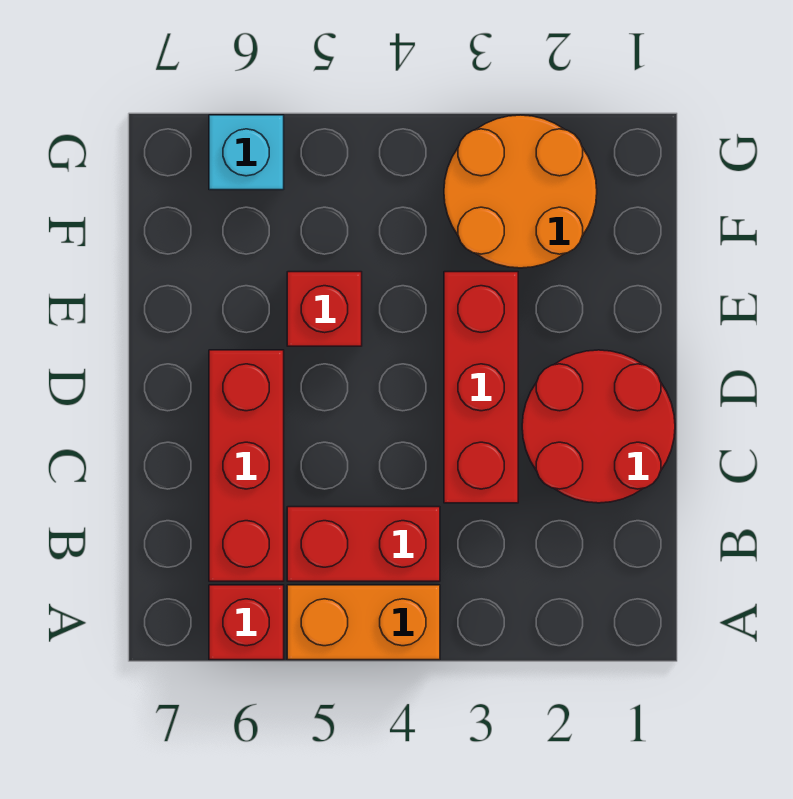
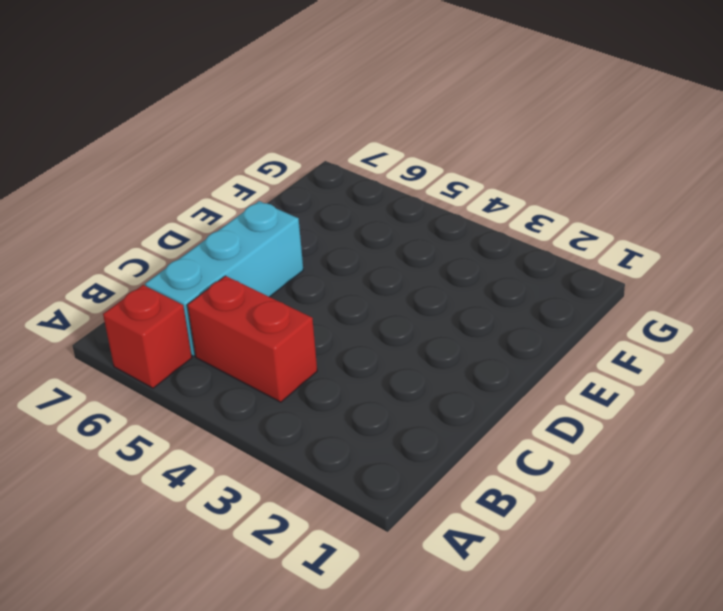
cyan brick B6:D6 level 1 -> red brick B6:D6 level 1
none -> orange brick A4:A5 level 1
none -> red round brick C1:D2 level 1

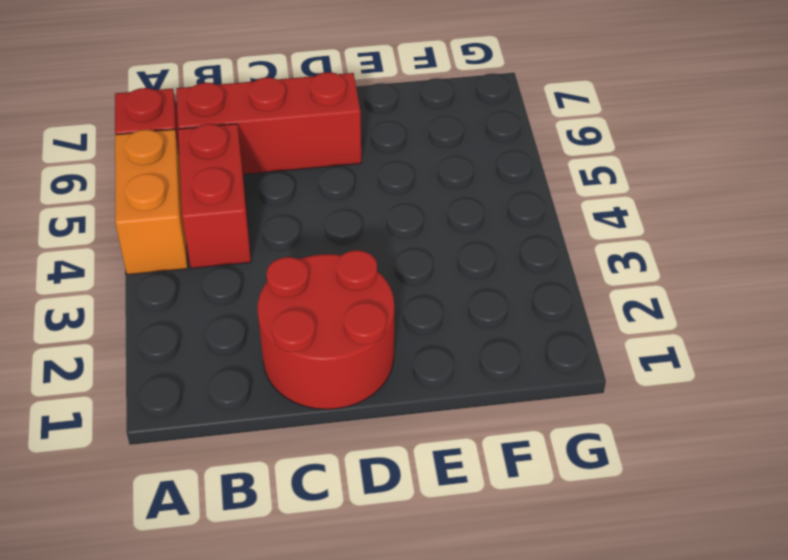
none -> red brick C3:E3 level 1
none -> red brick E5 level 1

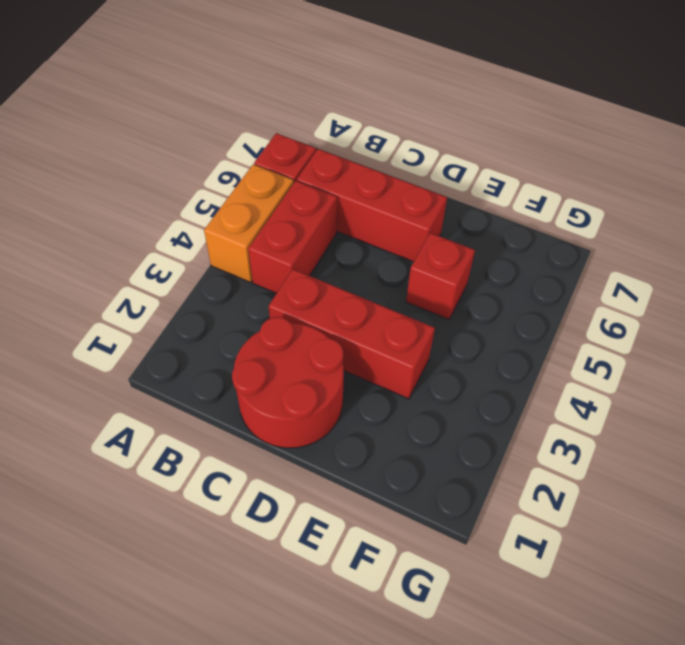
none -> orange round brick F2:G3 level 1
none -> cyan brick G6 level 1

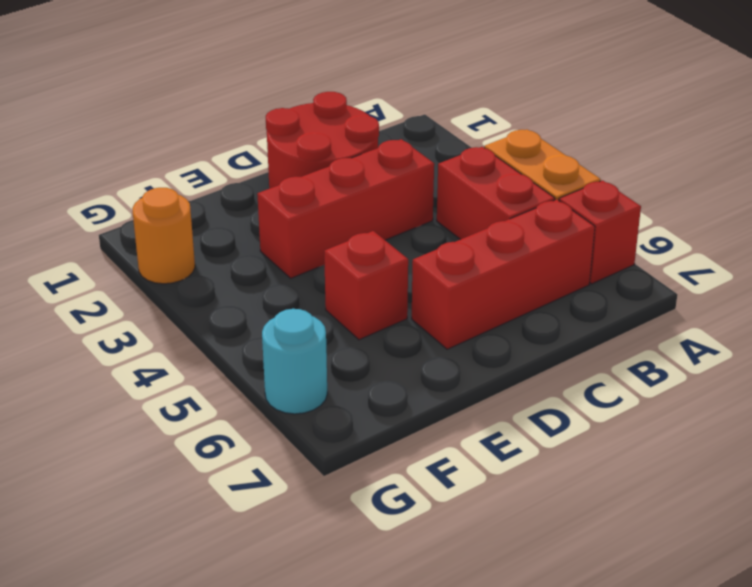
orange round brick G2 level 1 -> orange round brick F2:G3 level 1
cyan round brick G6 level 1 -> cyan brick G6 level 1

